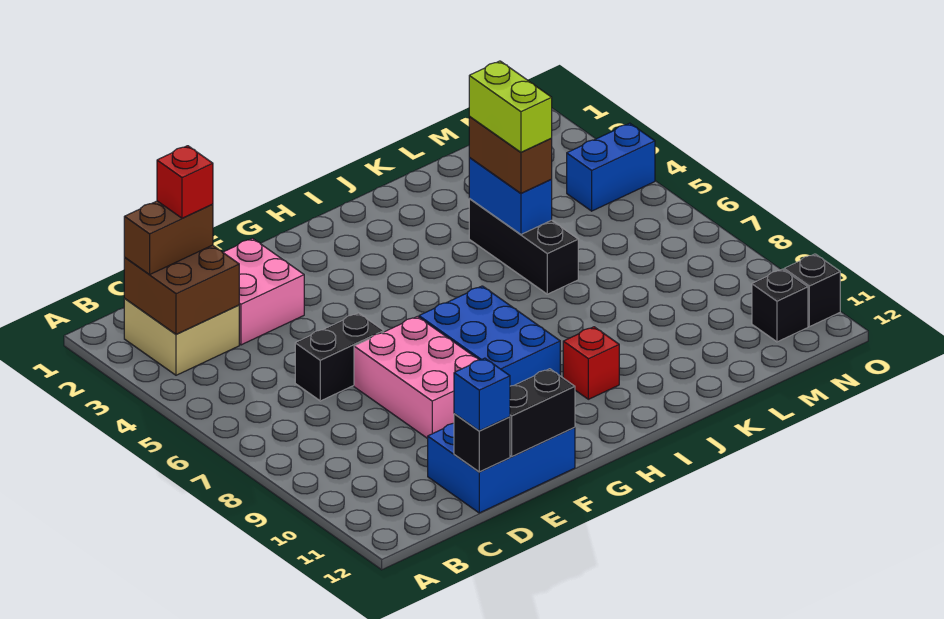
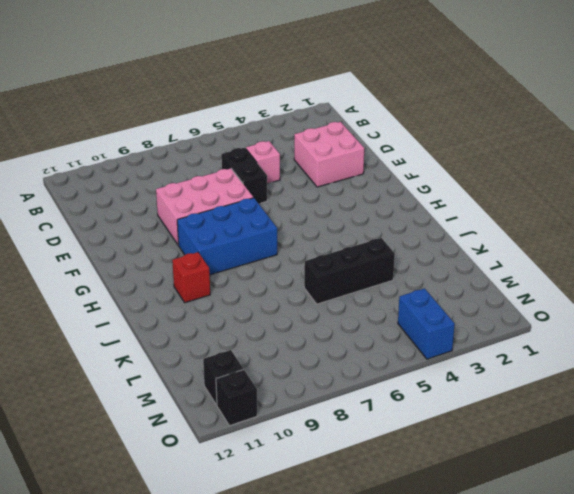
pink brick D5 level 1 -> none
none -> tan brick B2:C3 level 1
none -> blue brick D11:F12 level 1
none -> brown brick B2:C3 level 2

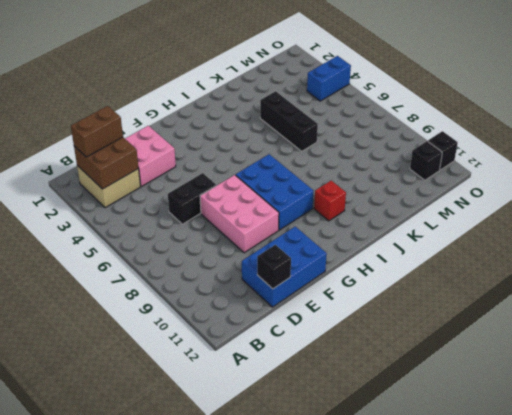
none -> black brick E12:F12 level 2
none -> blue brick K4:K5 level 2
none -> blue brick D12 level 3

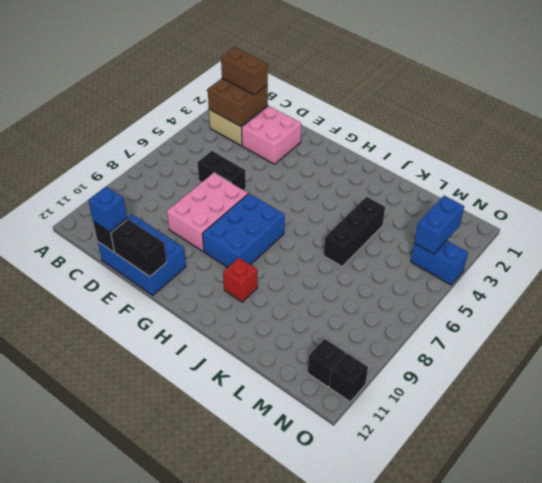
blue brick N3:N4 level 2 -> blue brick K4:K5 level 2
none -> brown brick K4:K5 level 3
none -> red brick C2 level 4
none -> lime brick K4:K5 level 4

